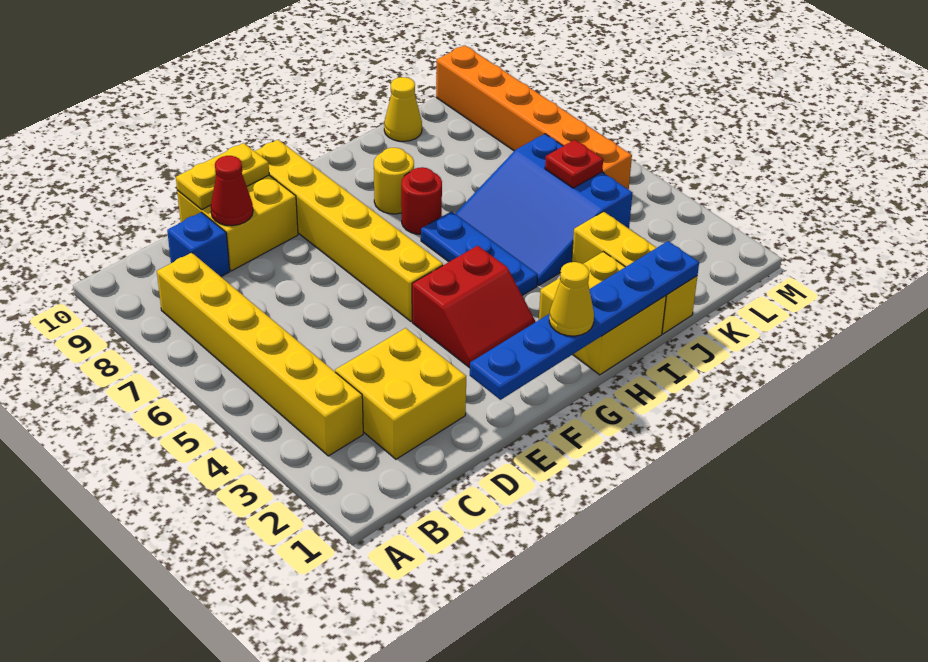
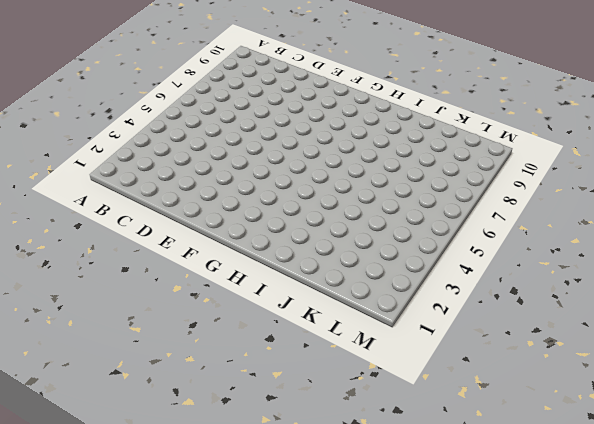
none -> yellow brick B3:B8 level 1
none -> yellow brick C2:D3 level 1
none -> blue brick C9 level 1

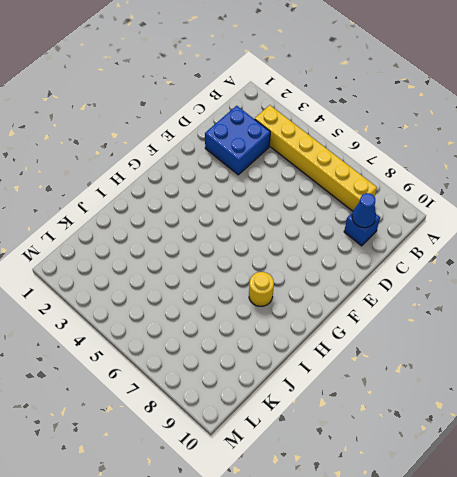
blue brick C2:D3 level 1 -> yellow brick C2:D3 level 1
blue cone C9 level 2 -> none
none -> yellow brick D9:E10 level 1
none -> red slope F3:G4 level 1 top 4
none -> yellow brick F5:F10 level 1

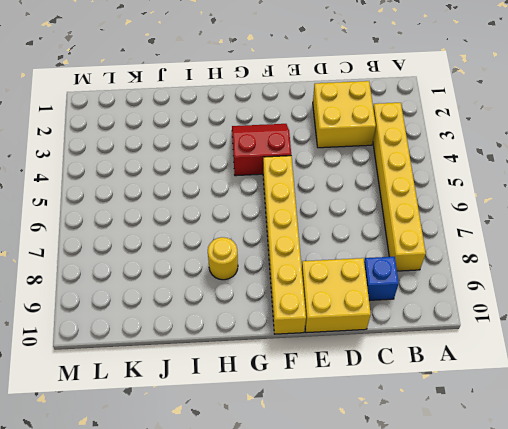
none -> yellow brick H1:I2 level 1
none -> blue plate H4:H6 level 1
none -> red round brick H7 level 1

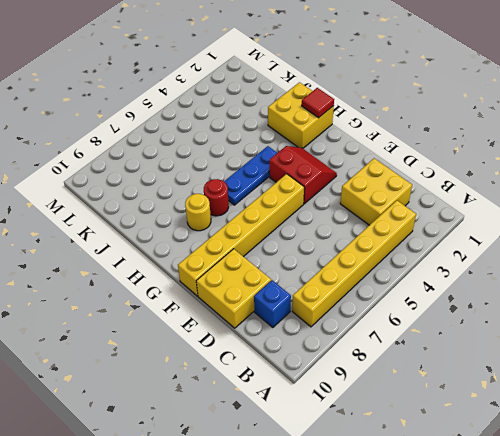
red tile H1 level 2 -> blue plate E1:J1 level 2
none -> blue slope I4:K6 level 1 top K
none -> yellow brick J1:J3 level 1
none -> yellow cone J10 level 1

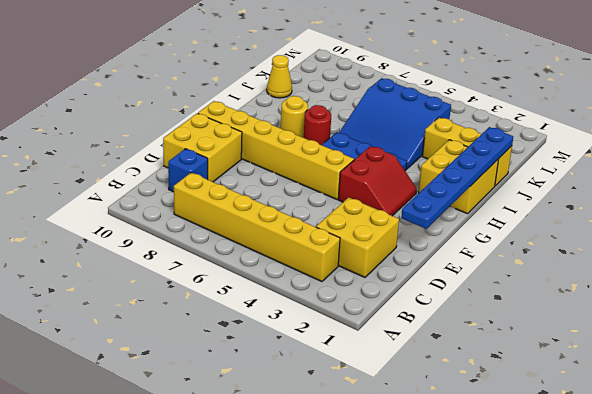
none -> orange brick L5:L10 level 1
none -> red cone D9 level 2
none -> yellow plate D10:E10 level 2

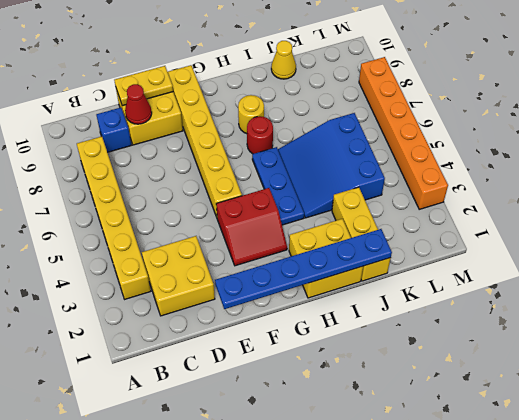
orange brick M3:M8 level 1 -> orange brick L5:L10 level 1
none -> red plate K5 level 2
none -> yellow cone G1 level 3

